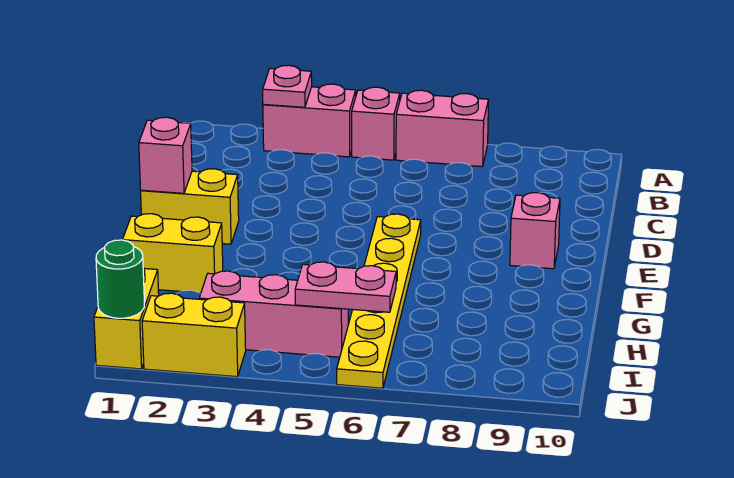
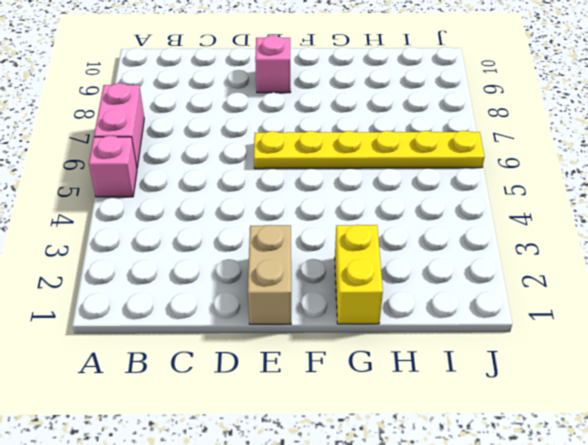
tan brick E1:E2 level 1 -> yellow brick E1:E2 level 1
none -> pink brick A3:A4 level 1
none -> yellow brick I1:J1 level 1
none -> pink brick I3:I5 level 1

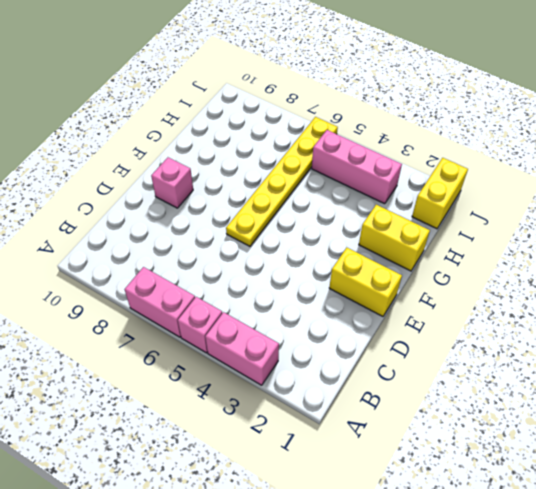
none -> yellow brick J2:J3 level 1
none -> pink plate A3 level 2
none -> pink brick E1 level 2

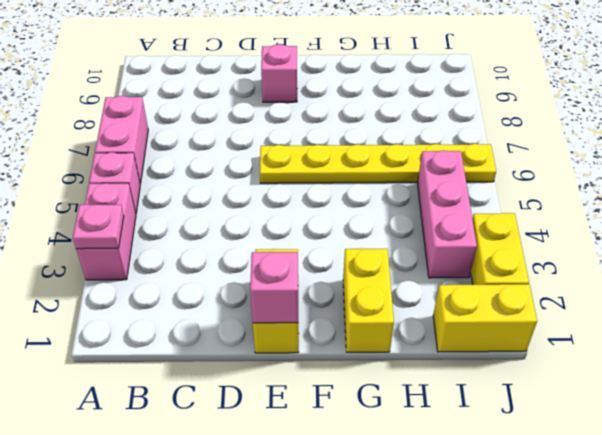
none -> pink plate I5:I6 level 2
none -> green round brick J1 level 2

